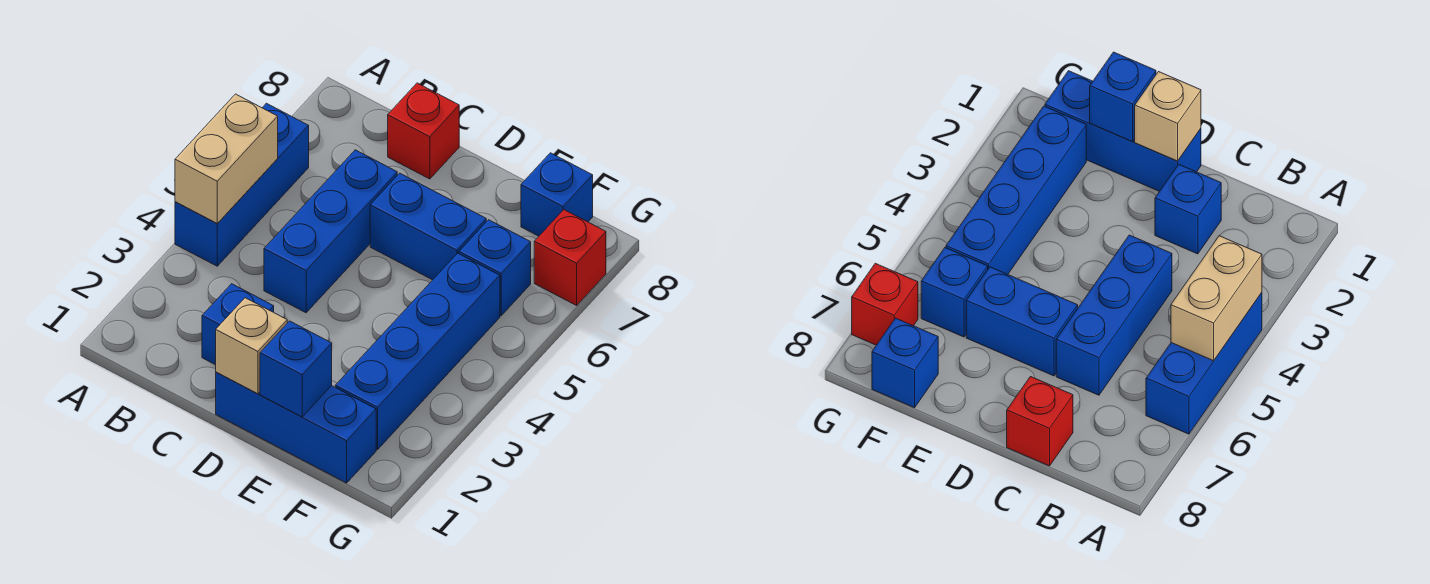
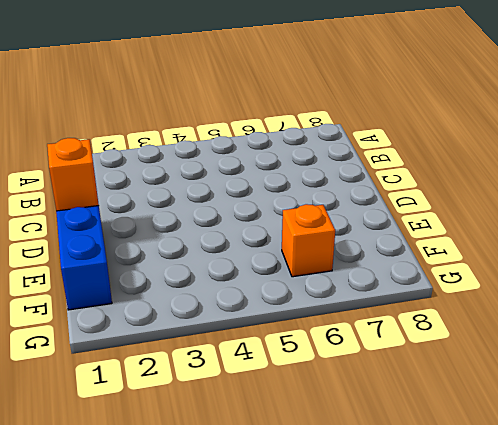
orange brick D1 level 2 -> tan brick D1 level 2
orange brick F6 level 1 -> blue brick F6 level 1
none -> blue brick A4:A6 level 1
none -> blue brick C2 level 1
none -> blue brick C4:C6 level 1

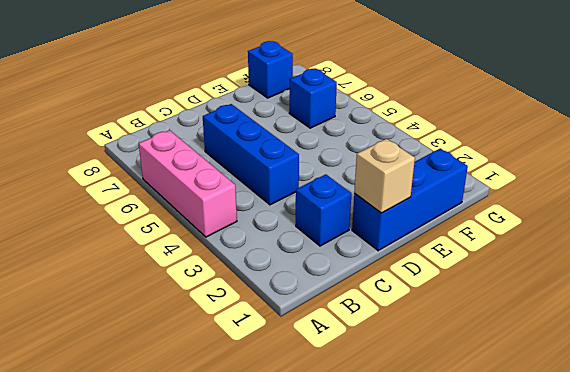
pink brick A4:A6 level 1 -> blue brick A4:A6 level 1
none -> red brick C8 level 1
none -> blue brick D6:E6 level 1
none -> blue brick F2:F5 level 1

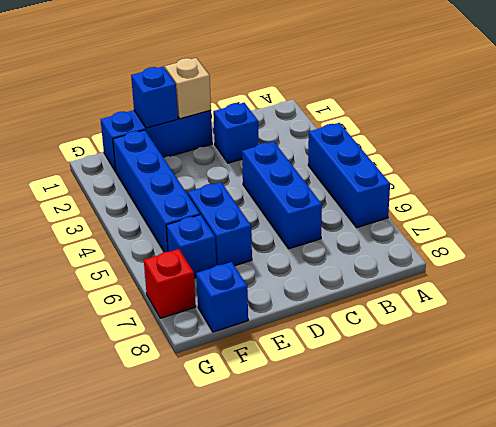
blue brick E5:E6 level 1 -> blue brick D6:E6 level 1
none -> red brick C8 level 1
none -> tan brick A4:A5 level 2

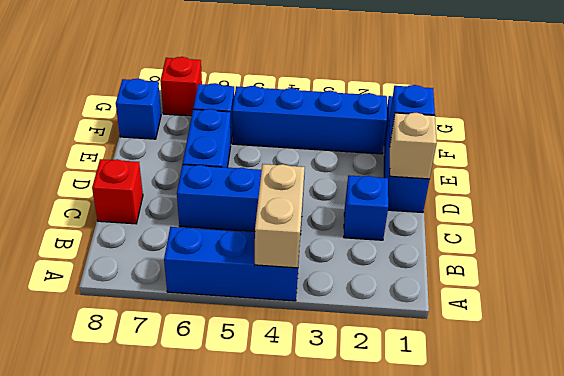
tan brick A4:B4 level 2 -> tan brick A4:A5 level 2

